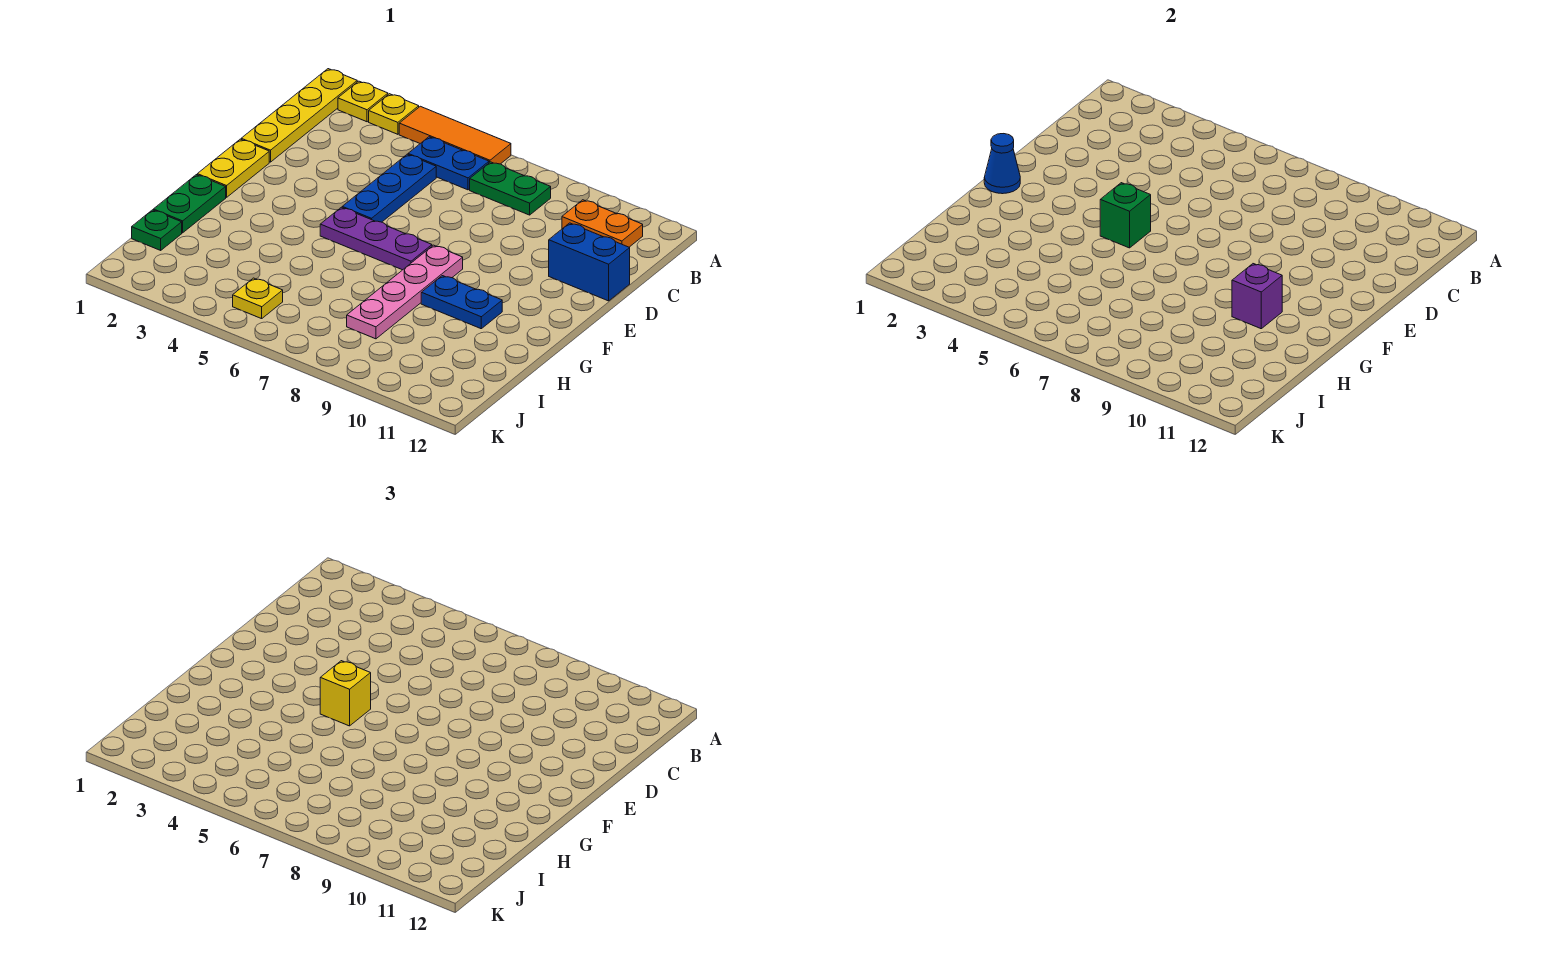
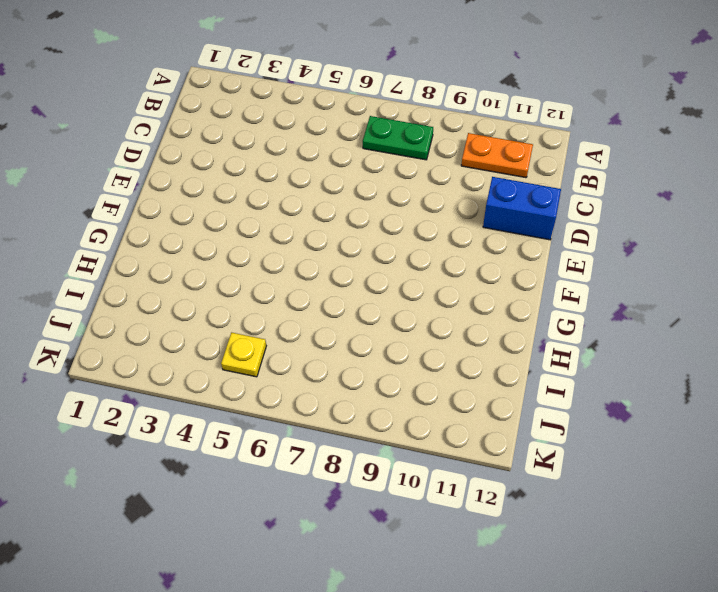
none -> yellow plate A1:D1 level 1
none -> yellow plate A2 level 1
none -> yellow plate A3 level 1

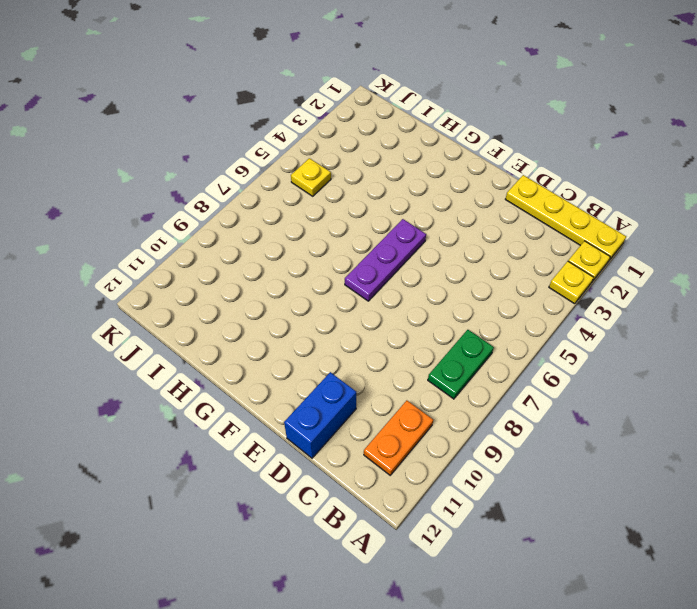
none -> orange tile A4:A6 level 1
none -> blue plate B5:B6 level 1
none -> blue plate C5:E5 level 1

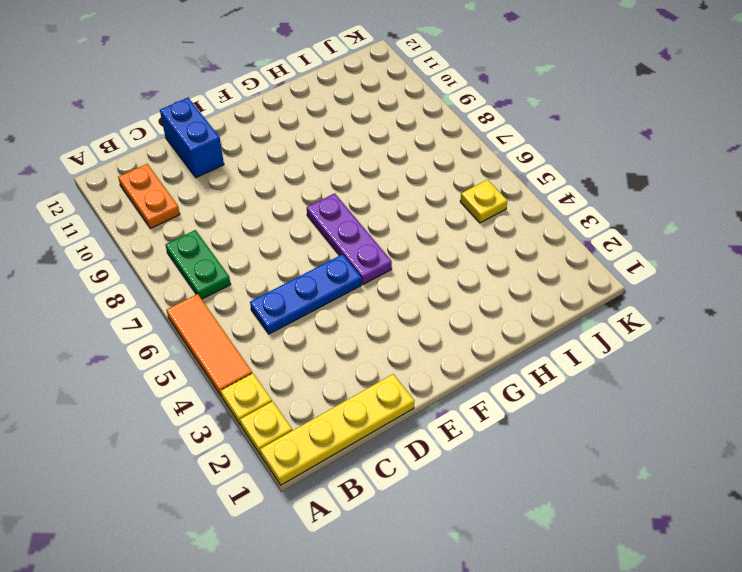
none -> blue plate B5:B6 level 1
none -> yellow plate E1:F1 level 1
none -> pink plate F8:I8 level 1

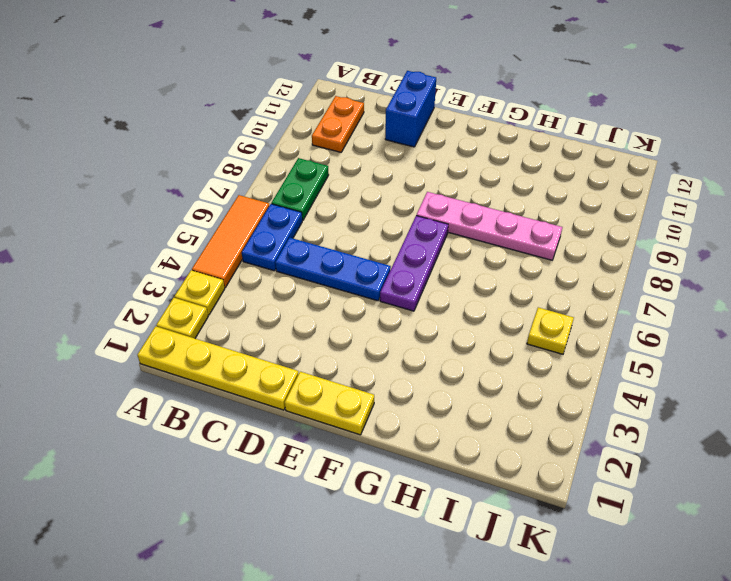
none -> green plate G1:H1 level 1
none -> blue plate G9:G10 level 1
none -> green plate I1 level 1

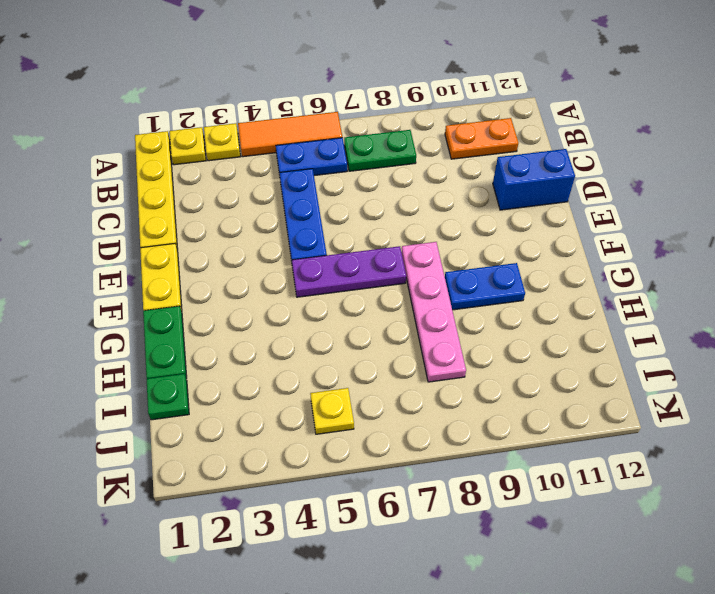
none -> blue cone F1 level 2
none -> green brick F5 level 2
none -> purple brick G10 level 2

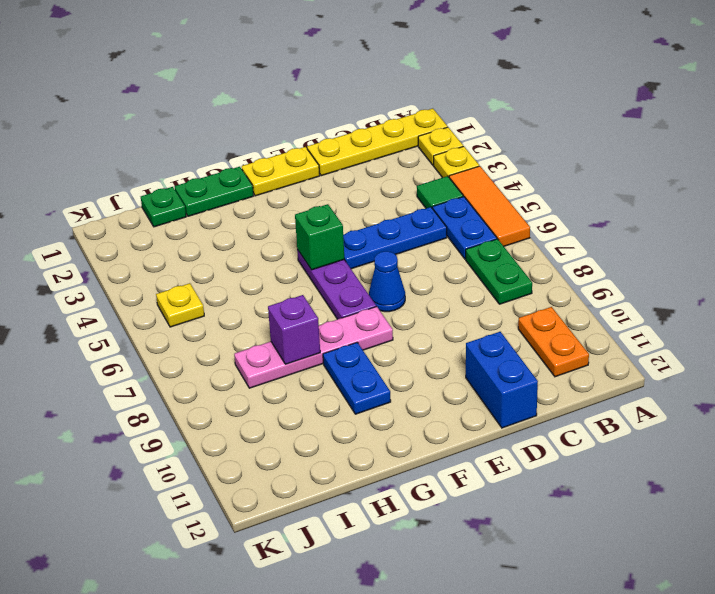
green tile B4 level 1 -> none
blue cone E7 level 1 -> blue cone F1 level 2
purple brick H8 level 2 -> purple brick G10 level 2
none -> yellow brick F5 level 3

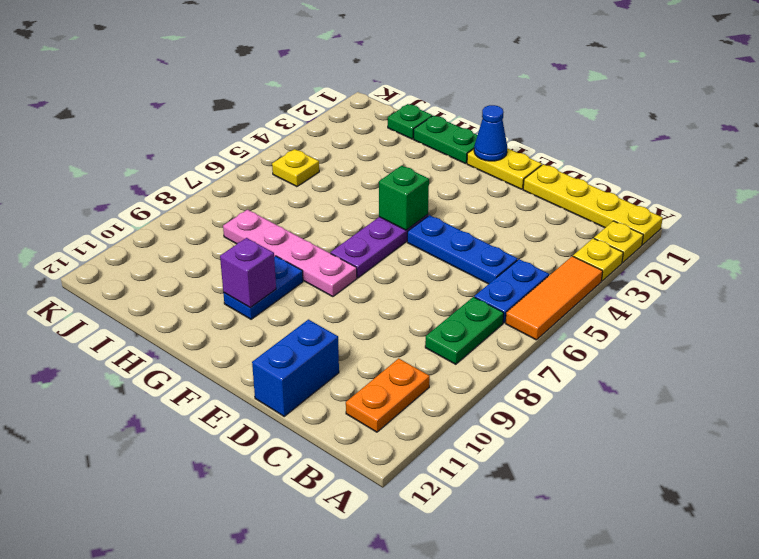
none -> yellow brick F5 level 3

